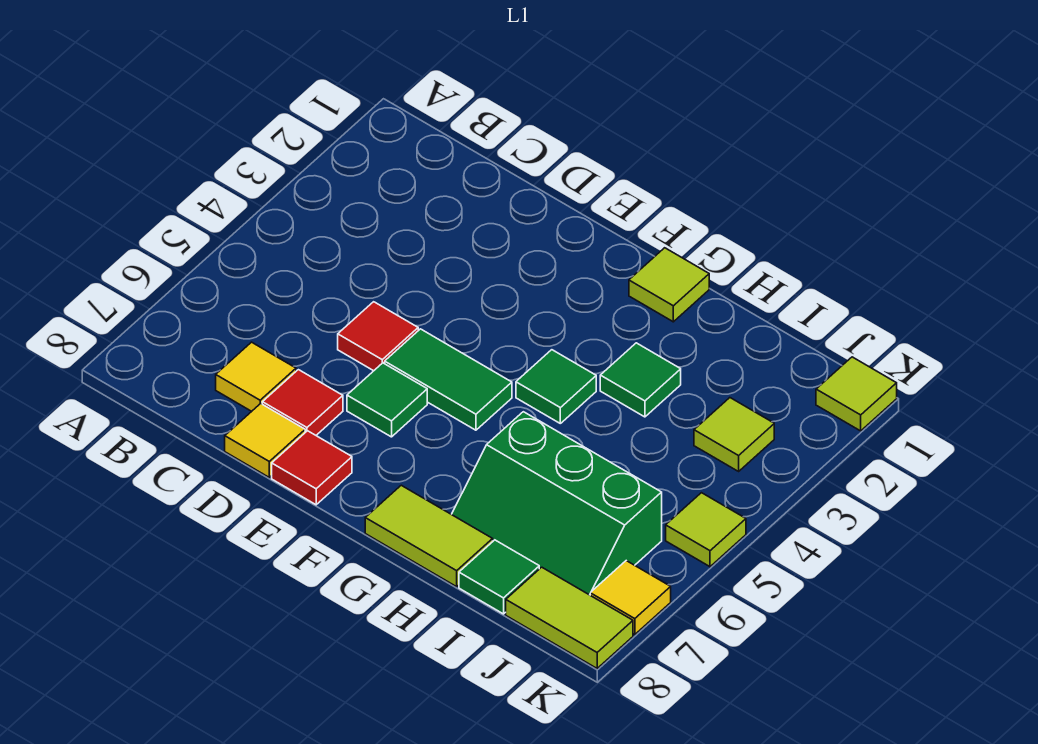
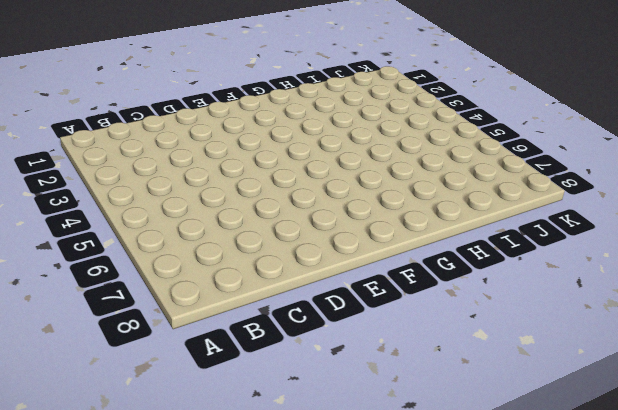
none -> yellow tile C7 level 1
none -> red tile D5 level 1
none -> red tile D7 level 1

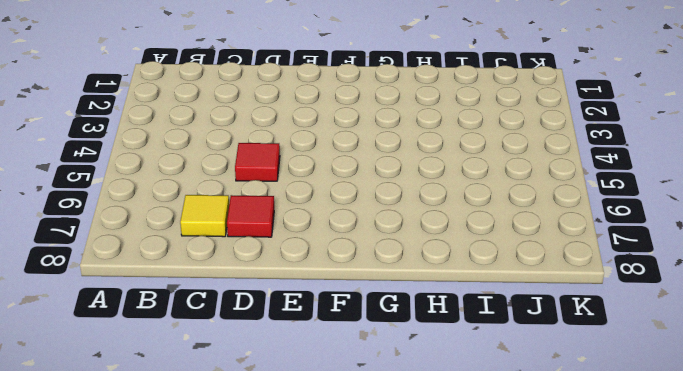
none -> yellow tile D8 level 1
none -> green tile E5:F5 level 1
none -> green tile E6 level 1

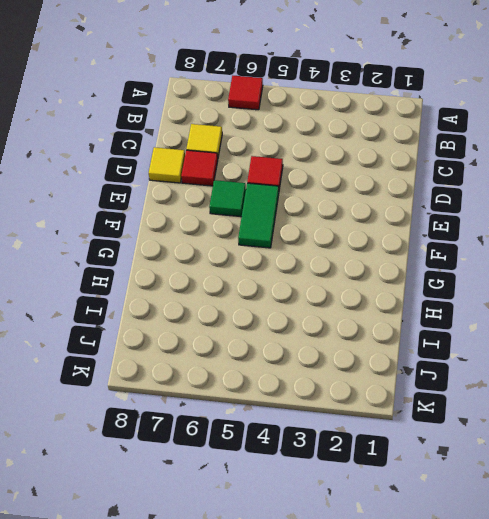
red tile A6 level 1 -> red tile E8 level 1
none -> lime tile G1 level 1
none -> green tile G4 level 1
none -> lime tile G8:H8 level 1

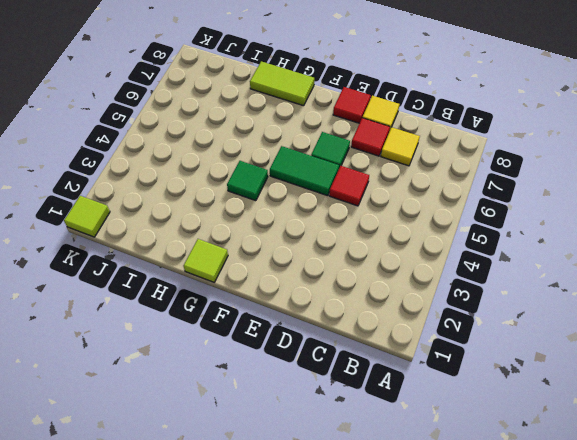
none -> green tile H3 level 1
none -> green slope H6:J7 level 1 top 6
none -> green tile I8 level 1

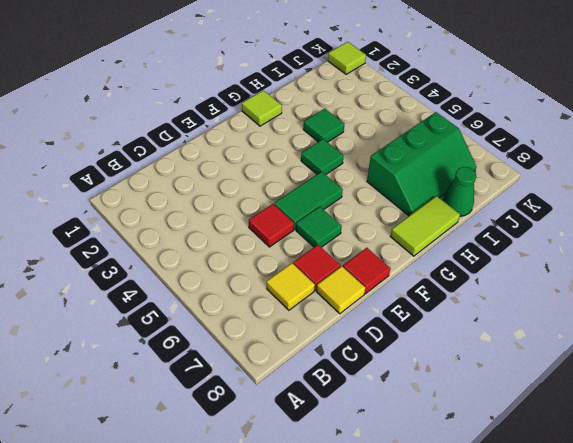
green cone I8 level 1 -> green tile I8 level 1
none -> lime tile J3 level 1
none -> lime tile J8:K8 level 1
none -> lime tile K5 level 1

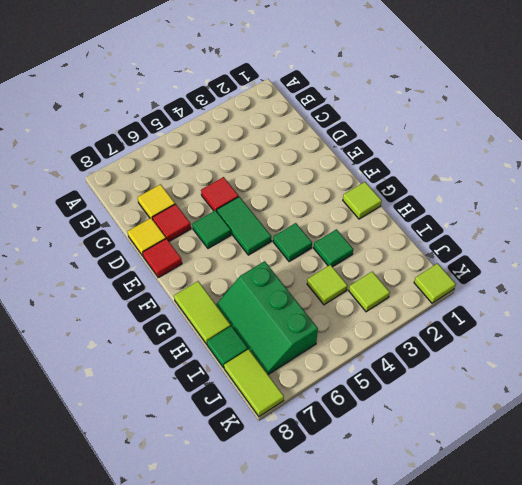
lime tile I4 level 1 -> lime tile K5 level 1
none -> yellow tile K7 level 1

